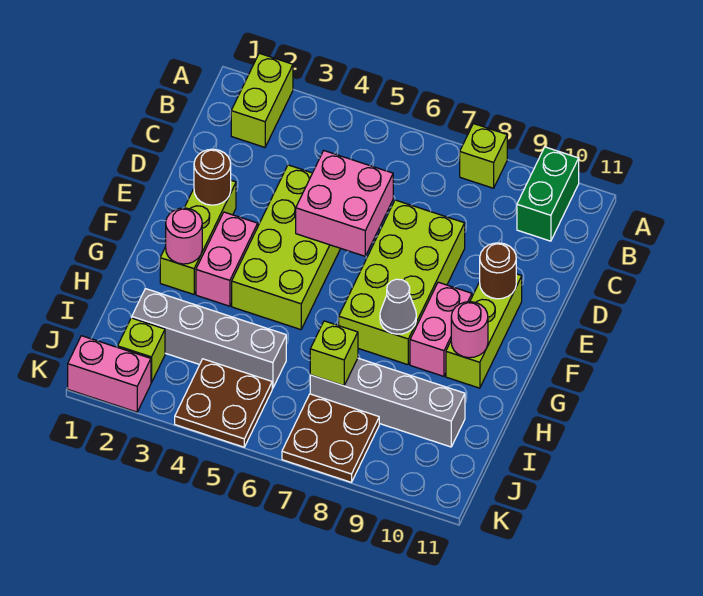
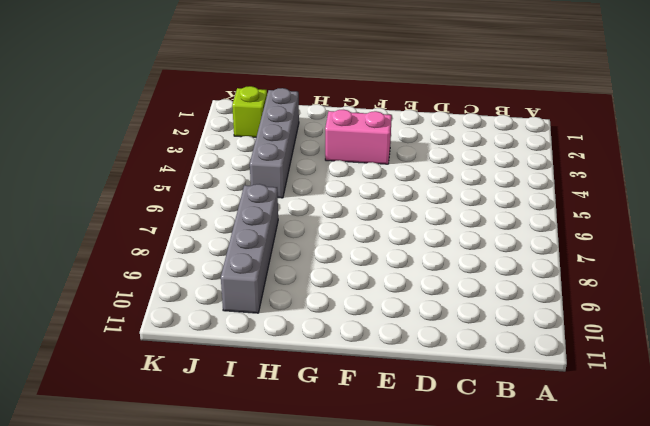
none -> lime brick A2:B2 level 1
none -> lime brick A8 level 1
none -> green brick A10:B10 level 1

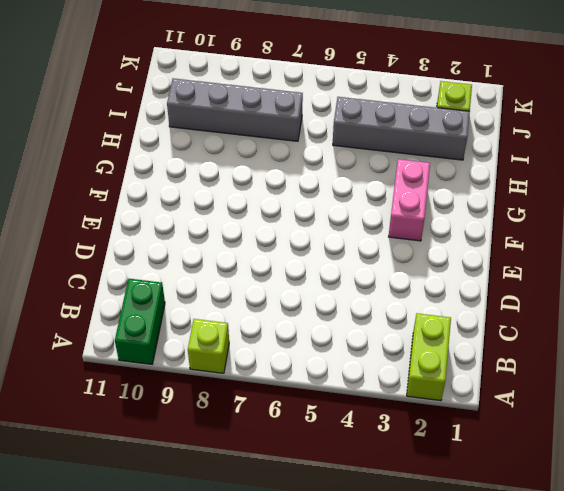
none -> lime brick D4:G5 level 1
none -> lime brick D7:G8 level 1
none -> lime brick E2:G2 level 1

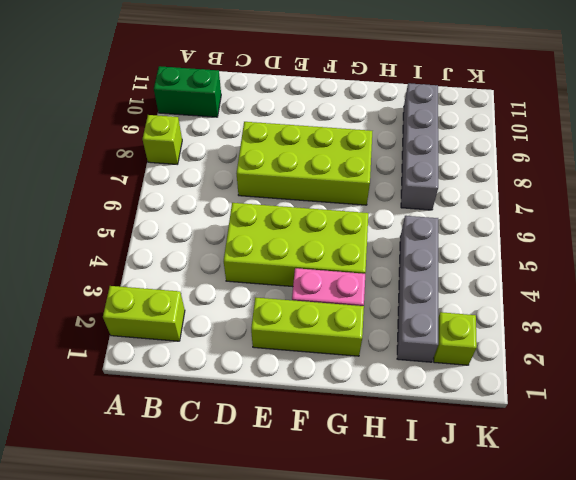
none -> lime brick E10:G10 level 1
none -> pink brick F9:G9 level 1
none -> brown plate J4:K5 level 1

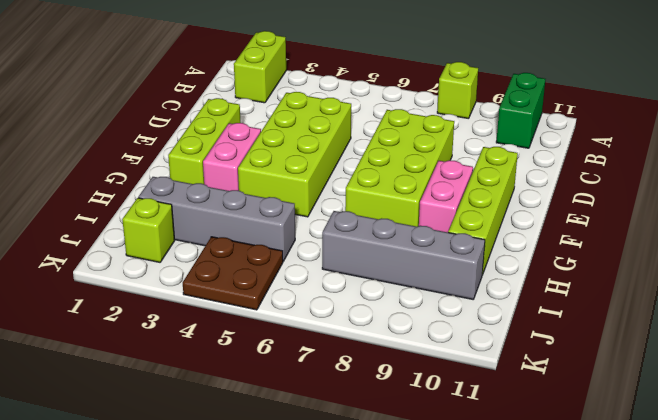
lime brick E10:H10 level 1 -> lime brick E10:G10 level 1
none -> brown plate J7:K8 level 1
none -> pink brick K1:K2 level 1
none -> pink brick D5:E6 level 2

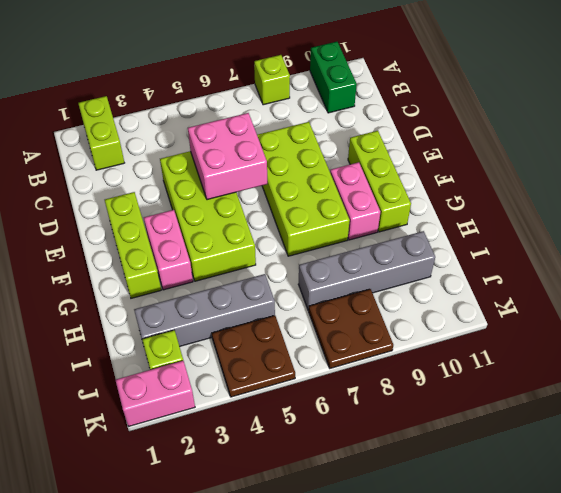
none -> brown round brick E2 level 2
none -> brown round brick E10 level 2
none -> pink round brick G2 level 2

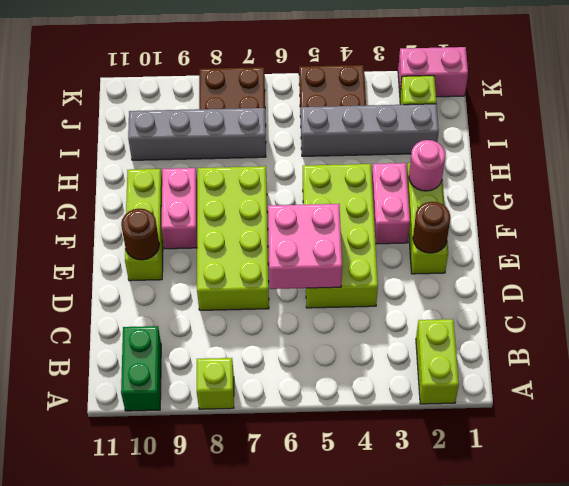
none -> grey cone G8 level 2
none -> pink round brick G10 level 2
none -> lime brick I7 level 2

